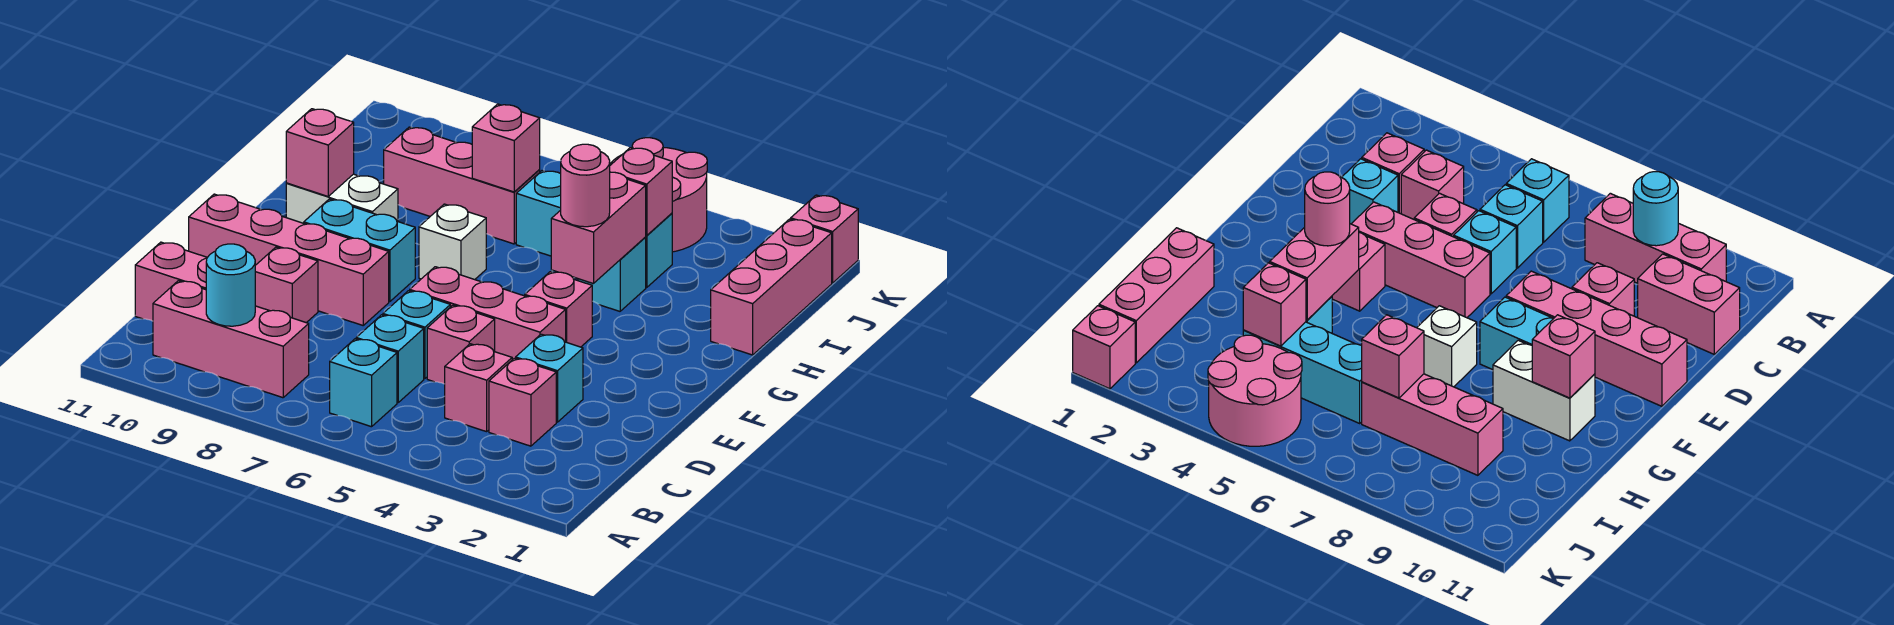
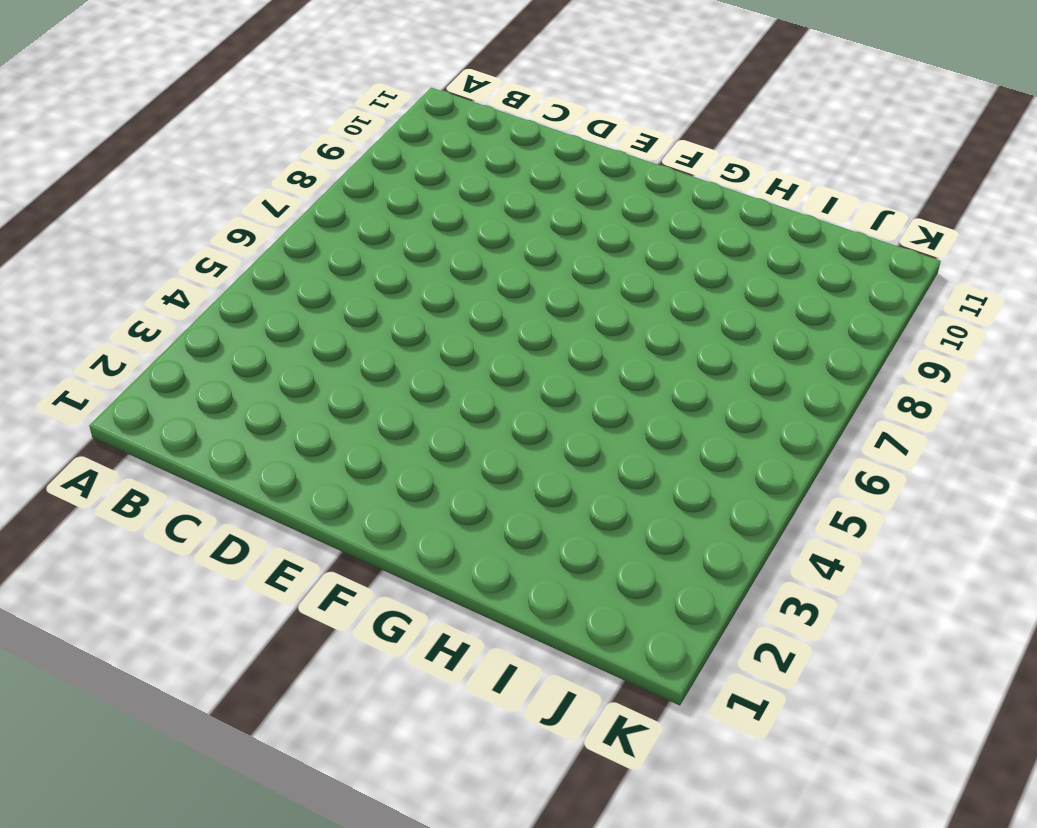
none -> cyan brick B6 level 1
none -> pink brick B8:B10 level 1
none -> pink brick C3 level 1

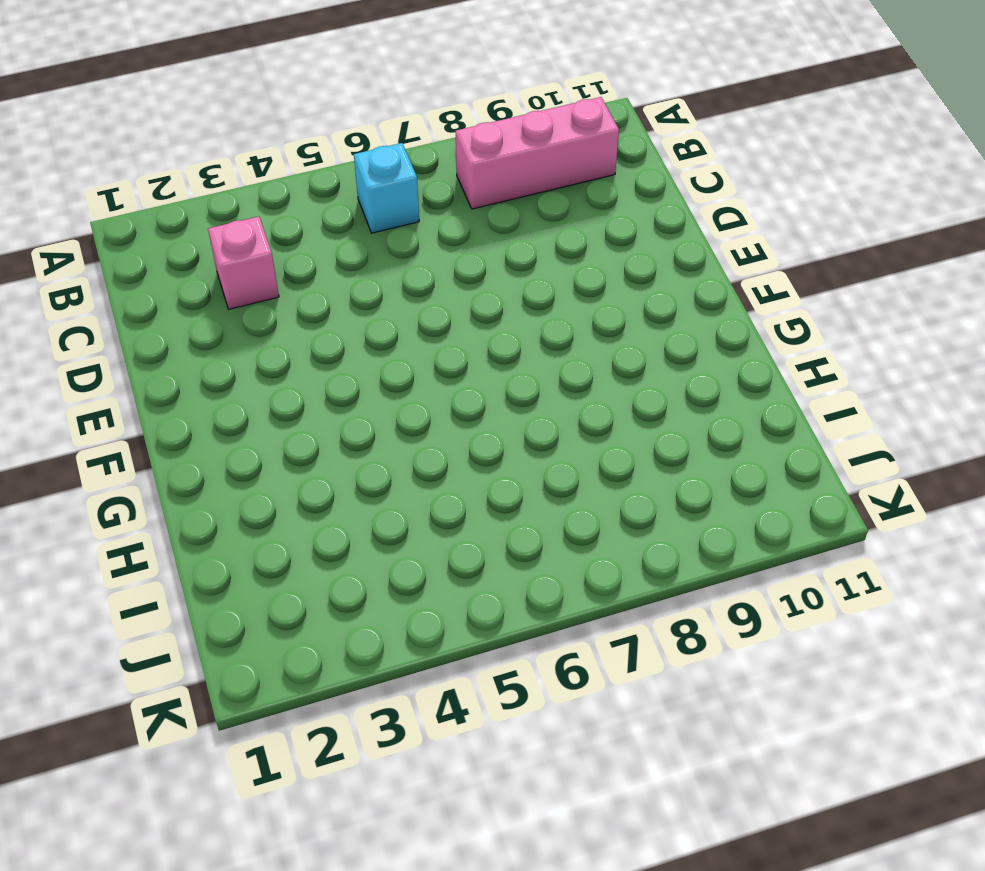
none -> pink brick C4 level 1
none -> cyan brick C6 level 1
none -> pink brick C10:C11 level 1

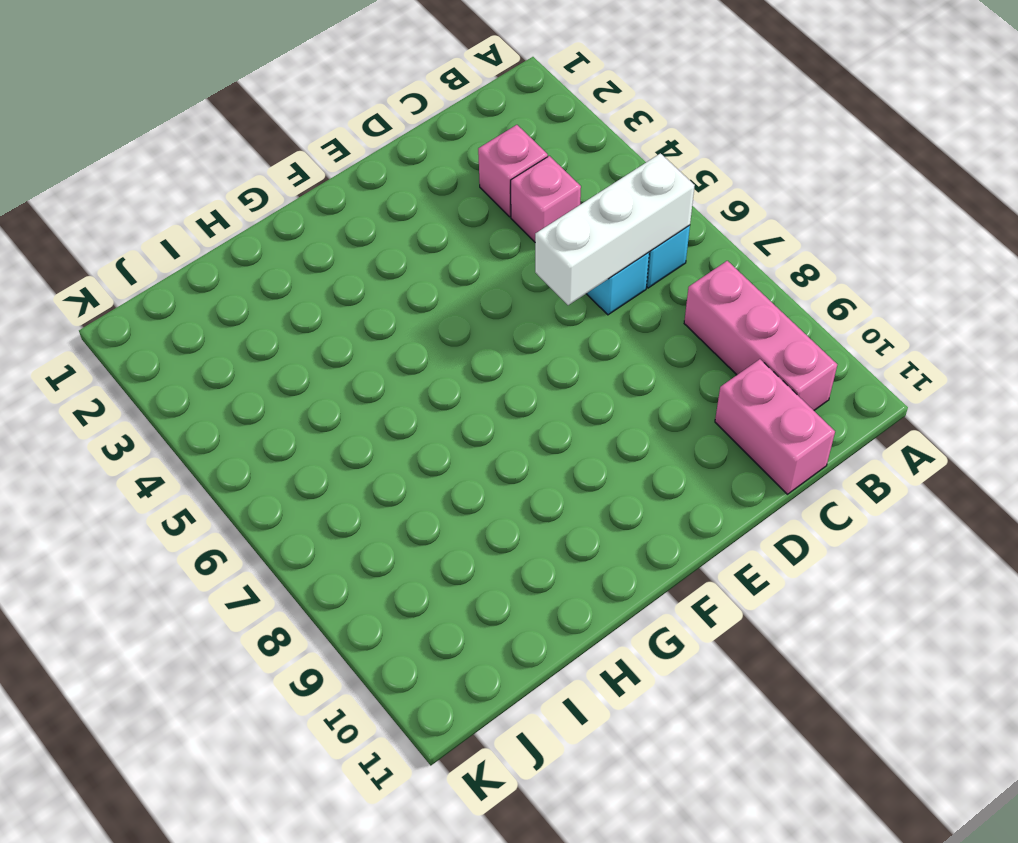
white brick B6:D6 level 2 -> none
none -> cyan brick D3 level 1
none -> pink brick D5 level 1
none -> cyan brick D6 level 1

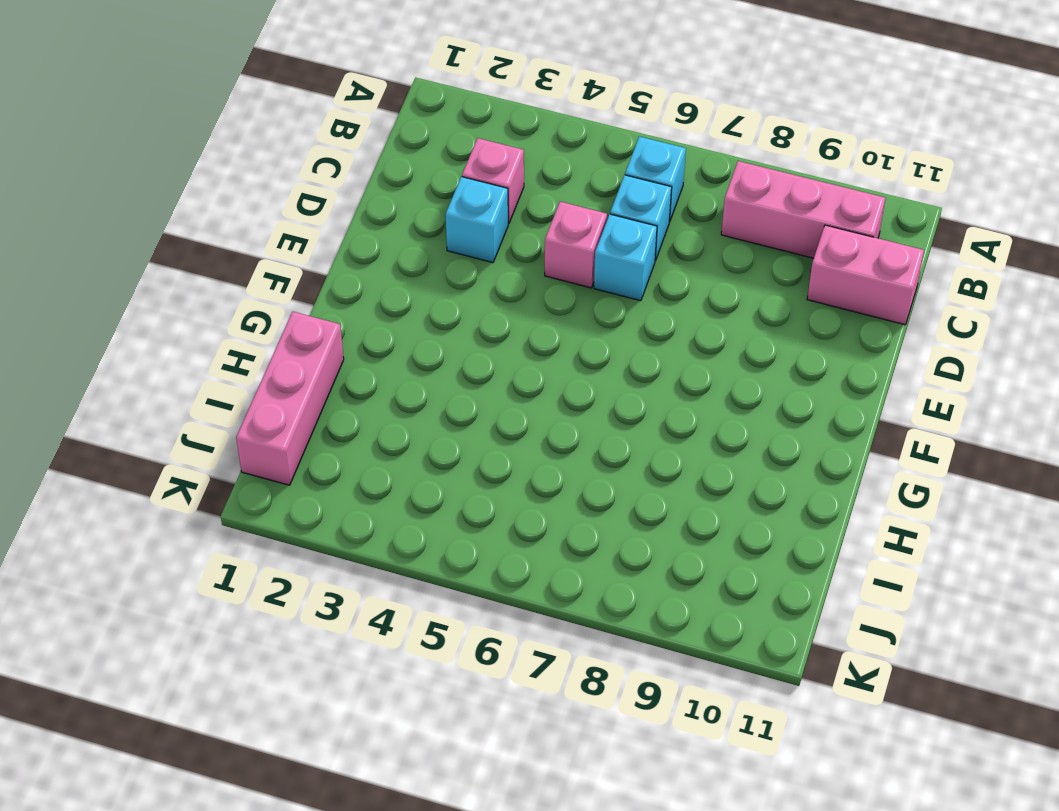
none -> pink brick C4 level 1
none -> pink brick D9 level 1
none -> pink brick E4:E6 level 1

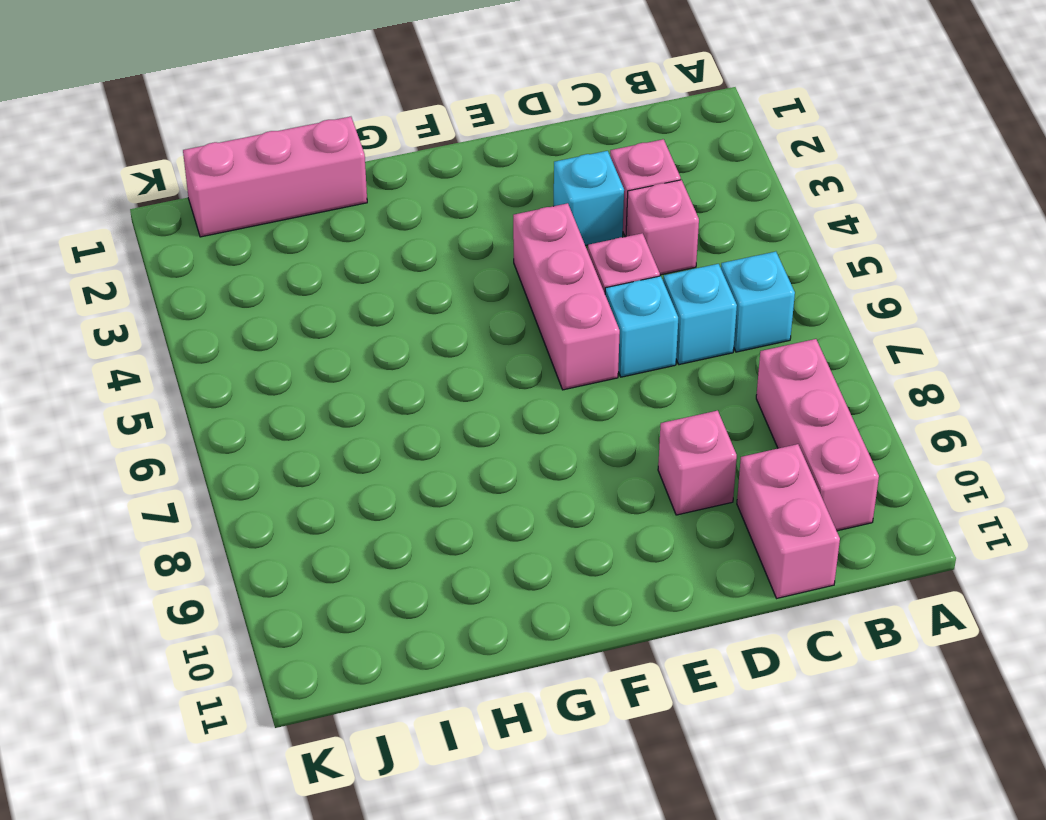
none -> pink brick E8:E11 level 1
none -> pink brick F4 level 1
none -> cyan brick F8:F9 level 1

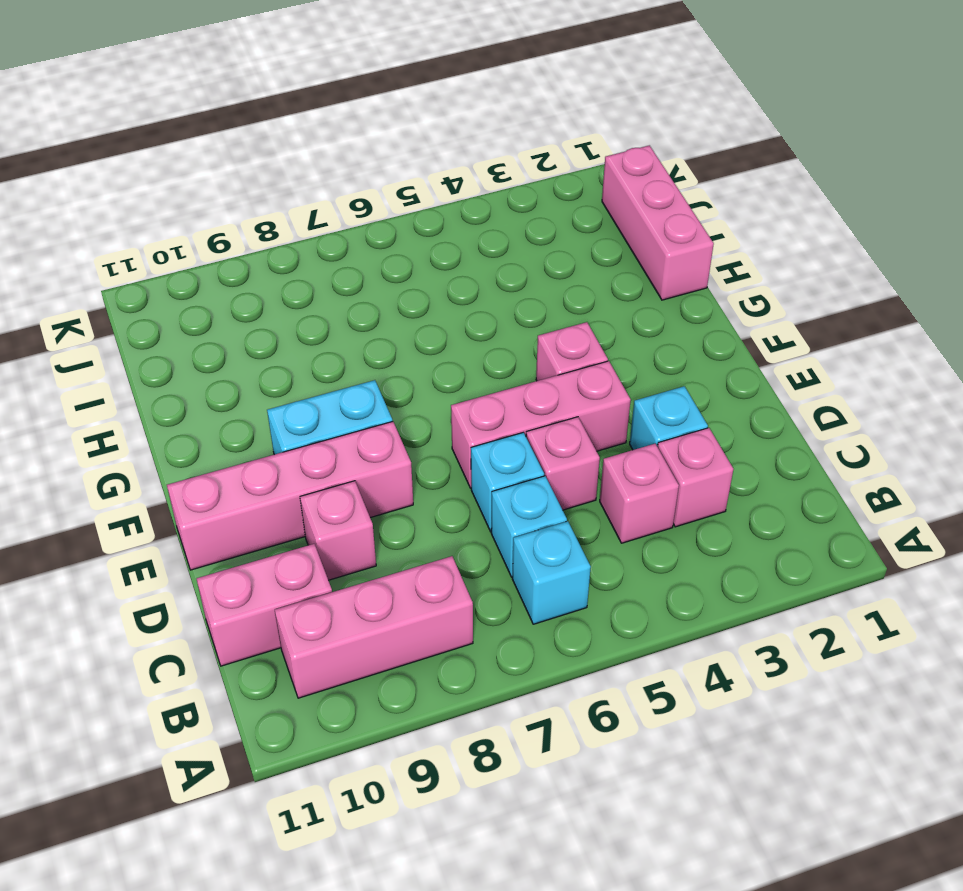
none -> white brick G7 level 1
none -> white brick G9:G10 level 1
none -> cyan brick H4 level 1

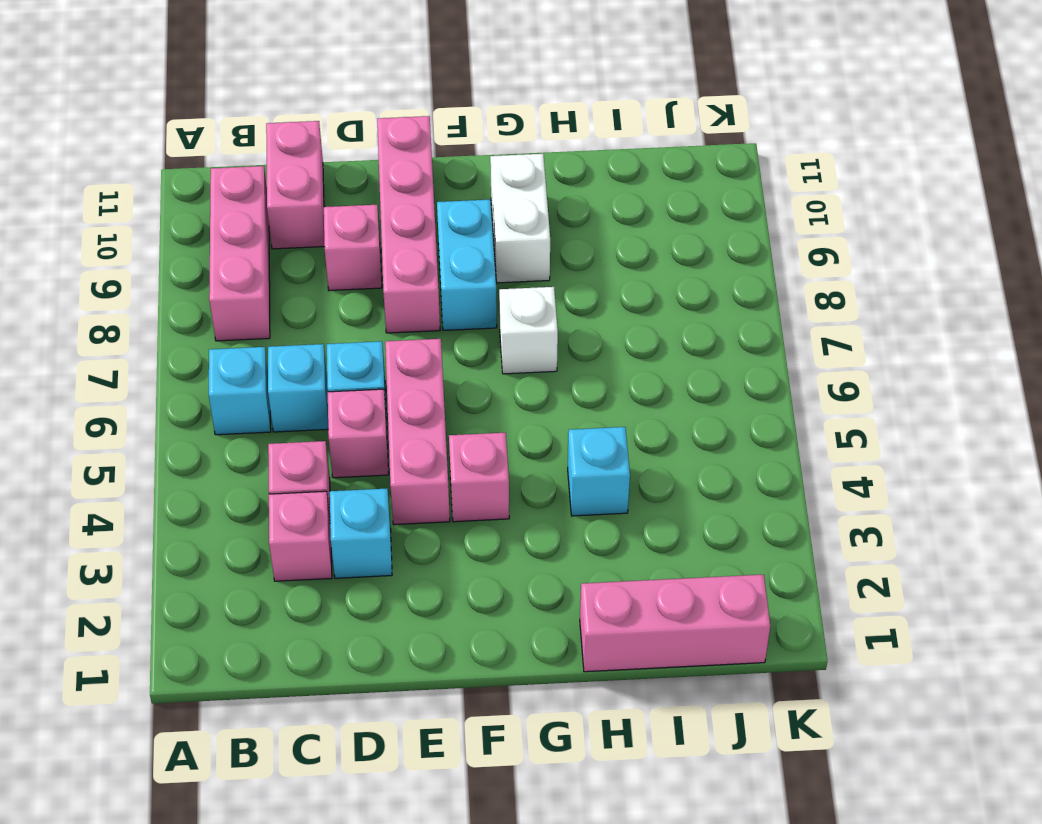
none -> cyan brick I4:I6 level 1
none -> pink brick I7:I9 level 1
none -> pink round brick J4:K5 level 1

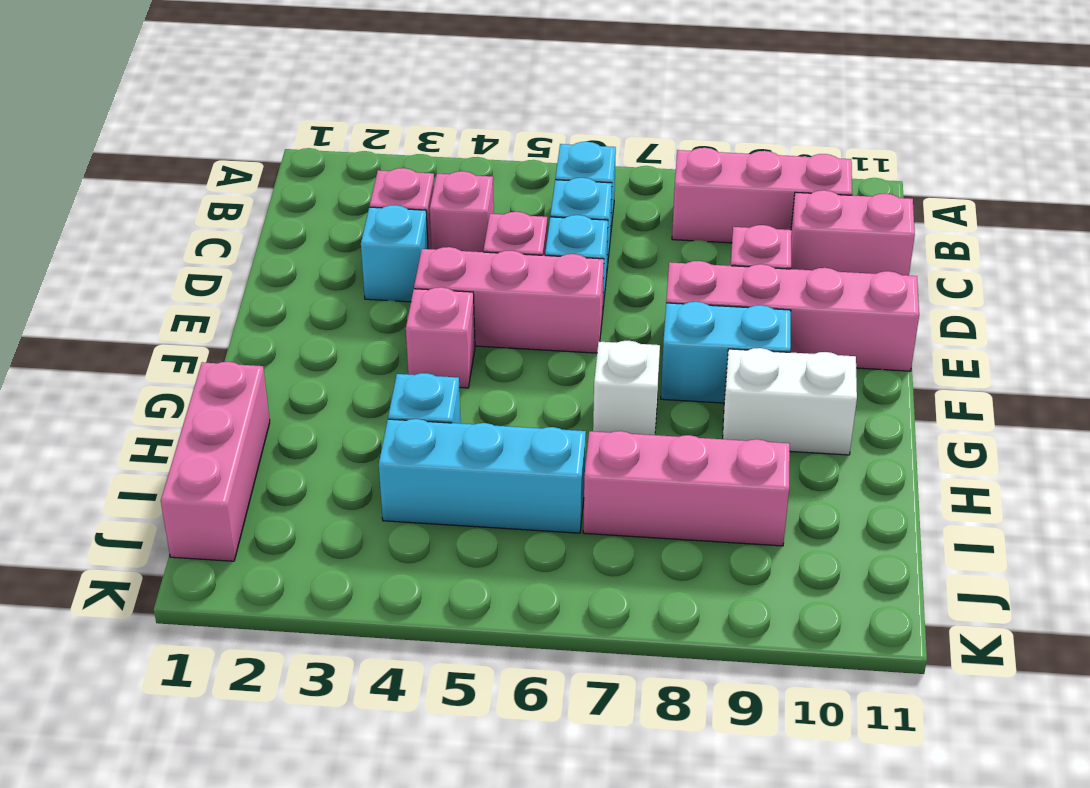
none -> pink round brick J4:K5 level 1
none -> pink brick K1 level 1
none -> cyan round brick B9 level 2

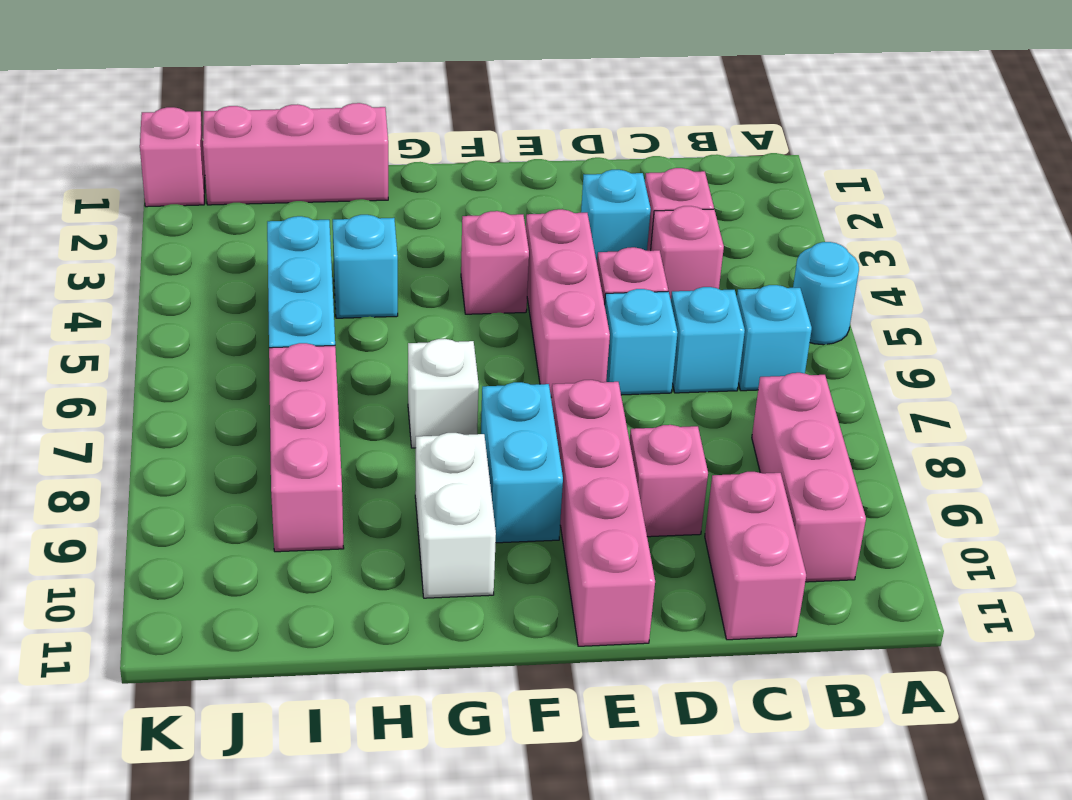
cyan round brick A5 level 1 -> cyan round brick B9 level 2
none -> pink round brick J4:K5 level 1
none -> pink brick G4:H4 level 2
none -> pink brick G10 level 2

